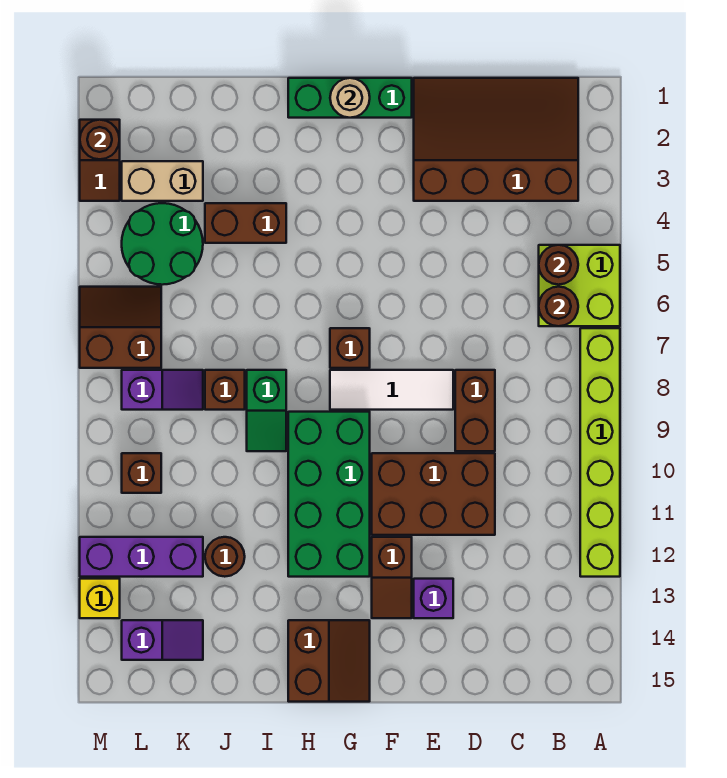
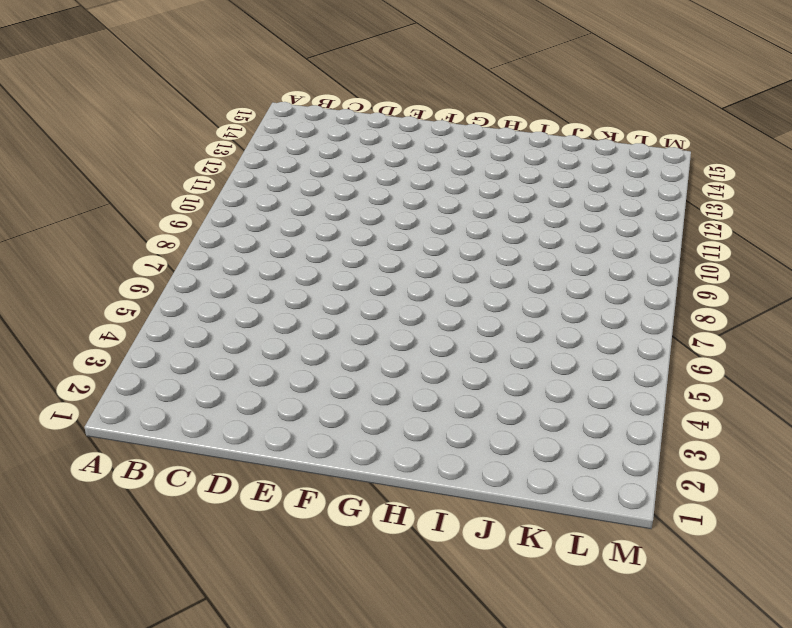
none -> lime brick A5:B6 level 1
none -> lime brick A7:A12 level 1
none -> brown slope B1:E3 level 1 top 3

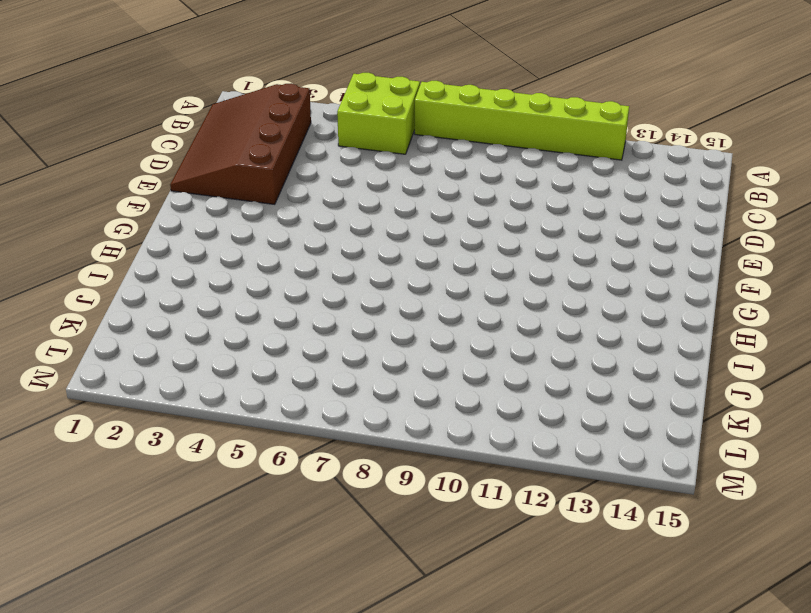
none -> brown brick D8:D9 level 1
none -> brown brick D10:F11 level 1
none -> white tile E8:G8 level 1

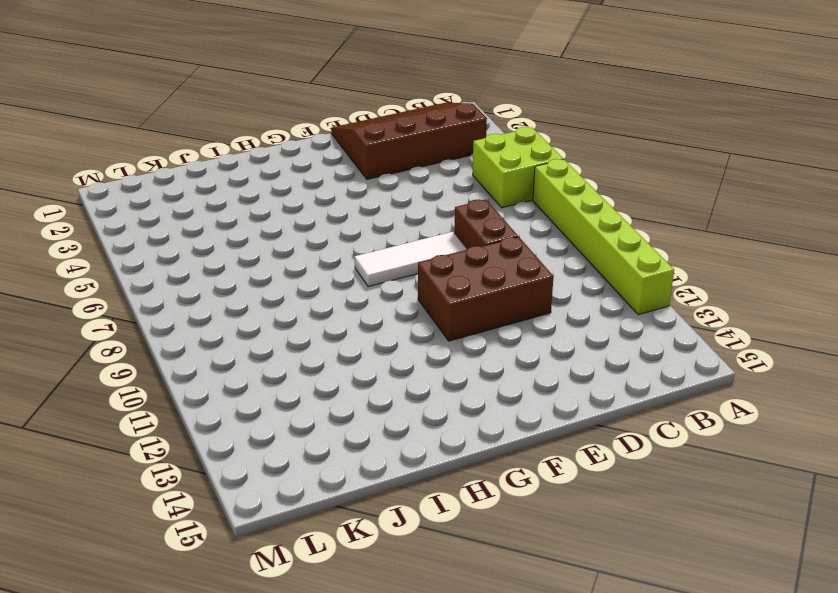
none -> purple brick E13 level 1
none -> green brick F1:H1 level 1
none -> brown slope F12:F13 level 1 top 12

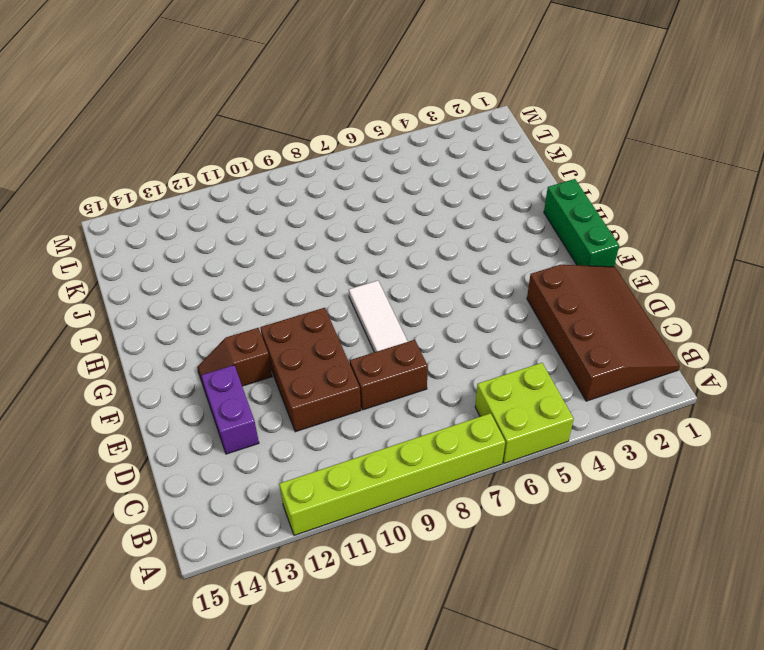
purple brick D13:E13 level 1 -> purple brick E13 level 1
none -> brown brick G7 level 1
none -> green brick G9:H12 level 1
none -> brown slope G14:H15 level 1 top H

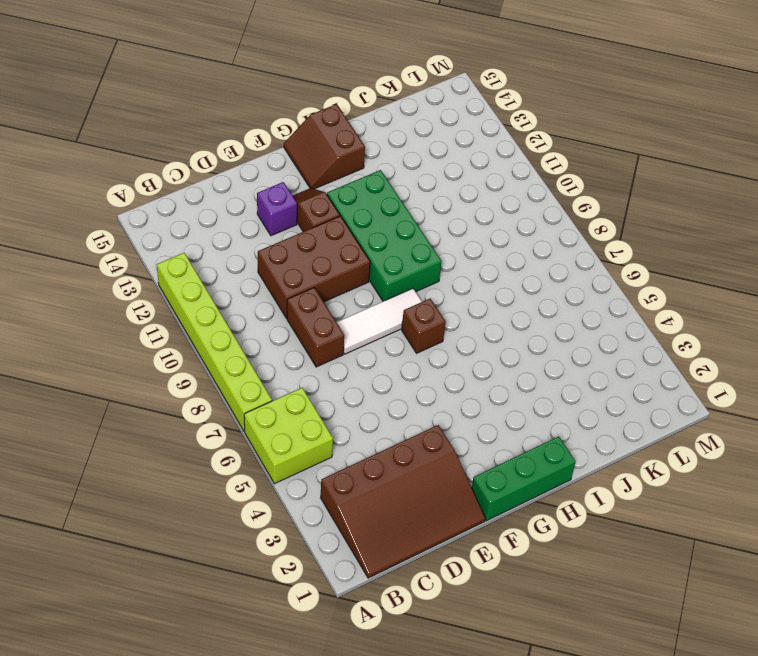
none -> brown brick I4:J4 level 1
none -> green slope I8:I9 level 1 top 8
none -> brown brick J8 level 1

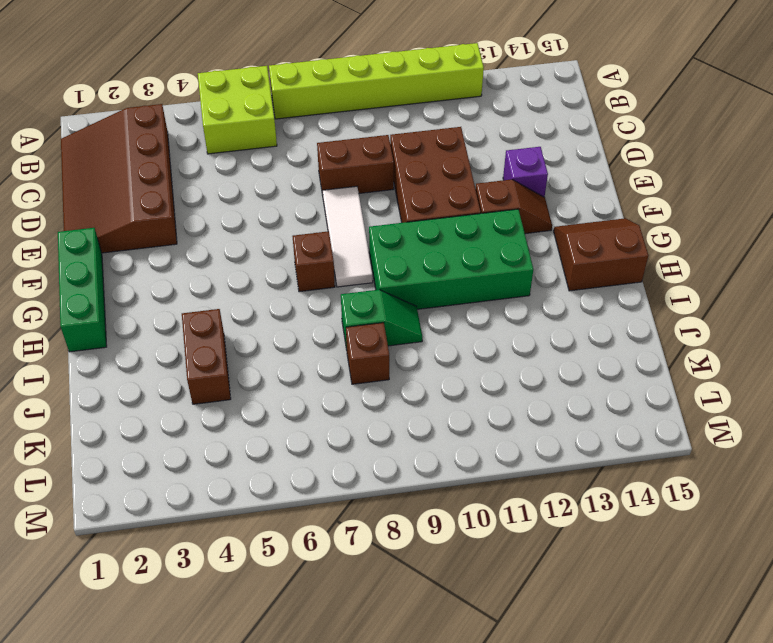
none -> brown round brick J12 level 1
none -> tan brick K3:L3 level 1
none -> green round brick K4:L5 level 1

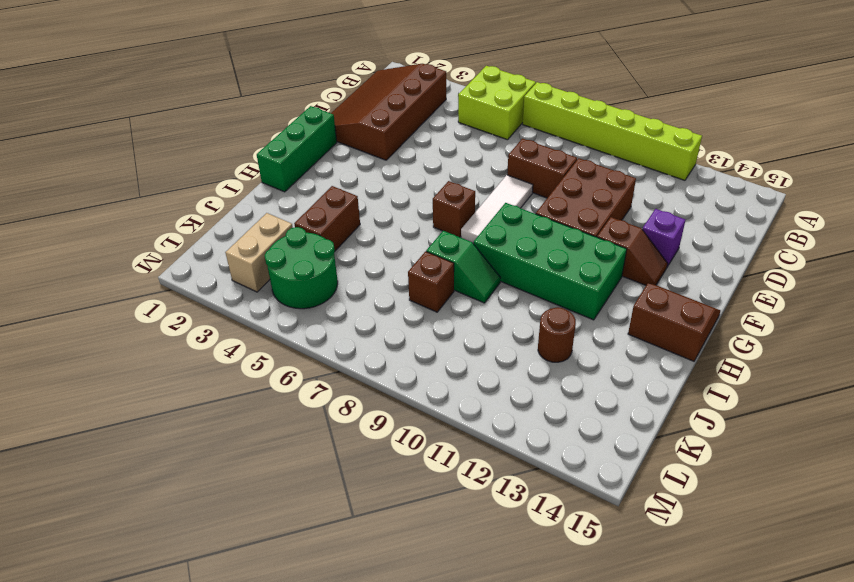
none -> purple slope K8:L8 level 1 top L
none -> purple brick K12:M12 level 1
none -> purple slope K14:L14 level 1 top L

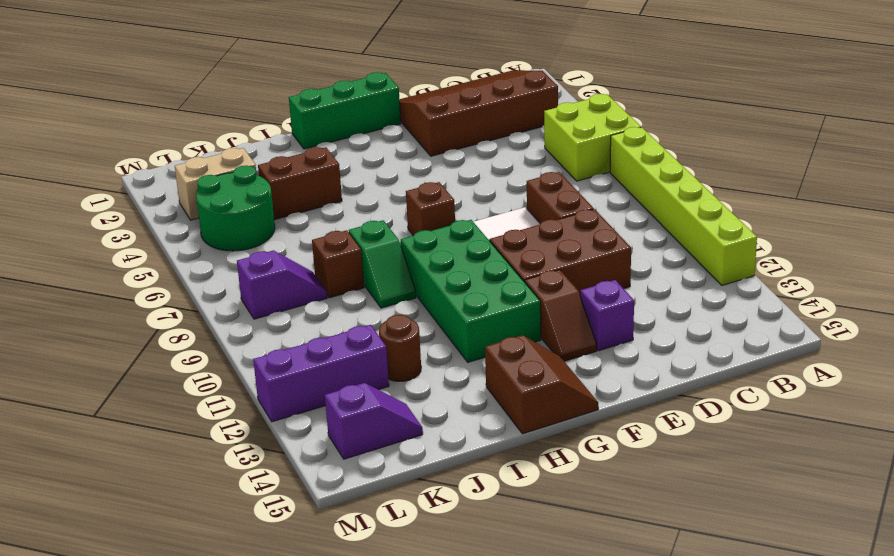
none -> brown slope L6:M7 level 1 top 7
none -> brown brick L10 level 1
none -> brown slope M2:M3 level 1 top 2

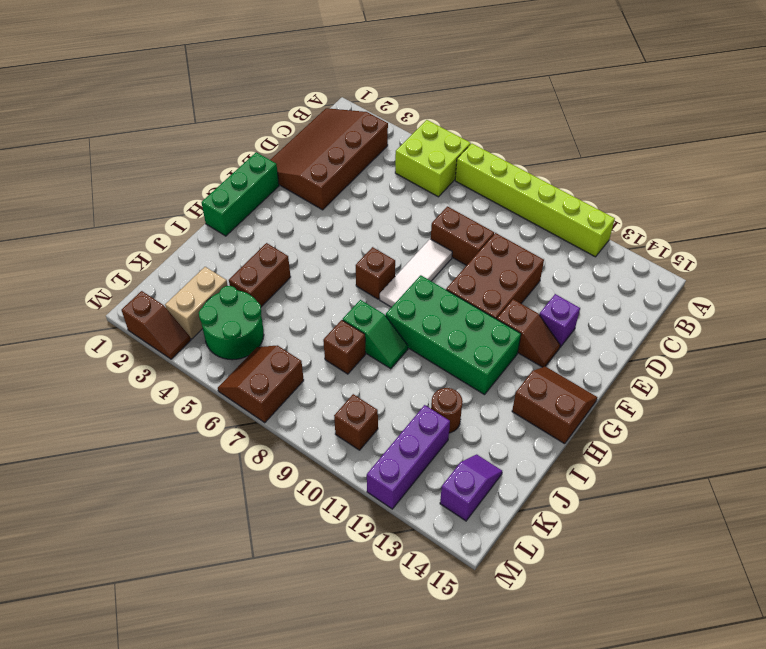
none -> purple slope K8:L8 level 1 top L
none -> yellow brick M13 level 1
none -> brown round brick B5 level 2

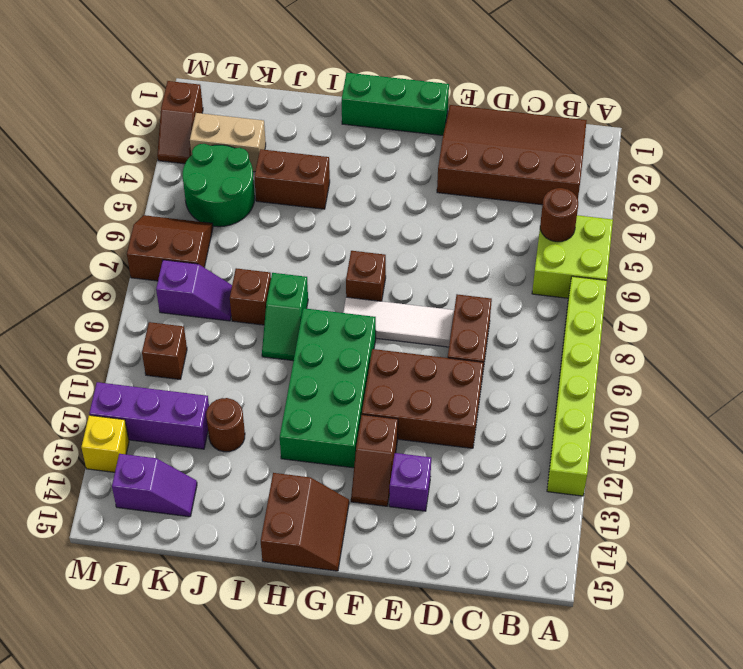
none -> brown round brick B6 level 2
none -> tan round brick G1 level 2
none -> brown round brick M2 level 2

